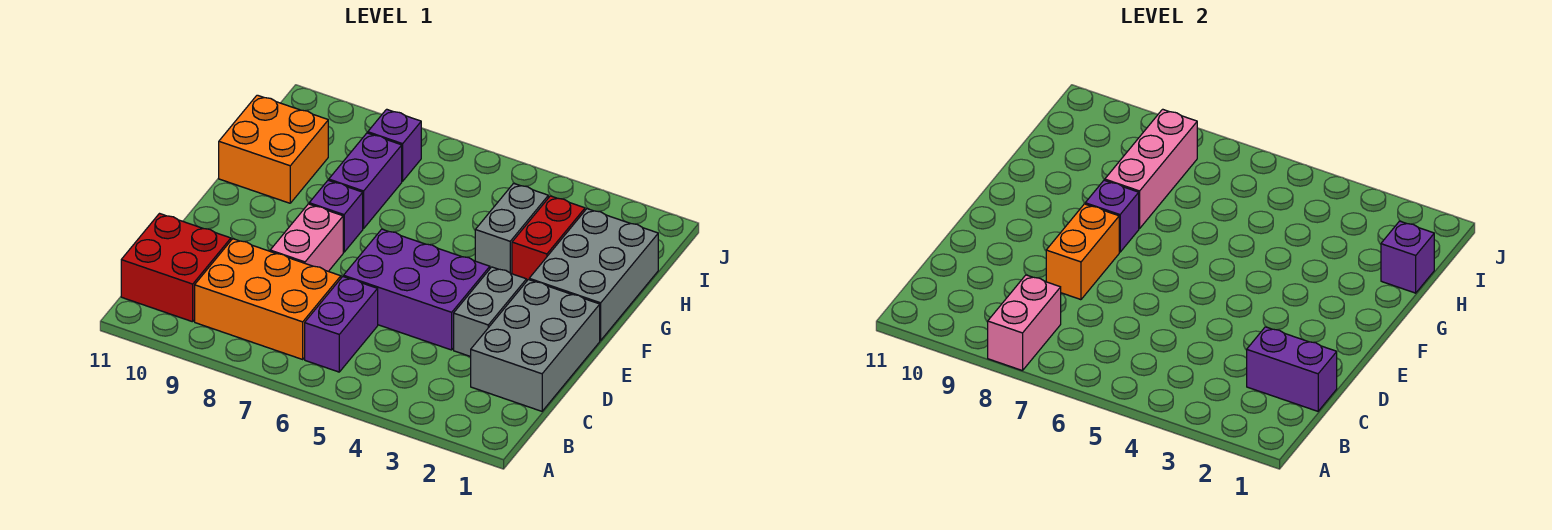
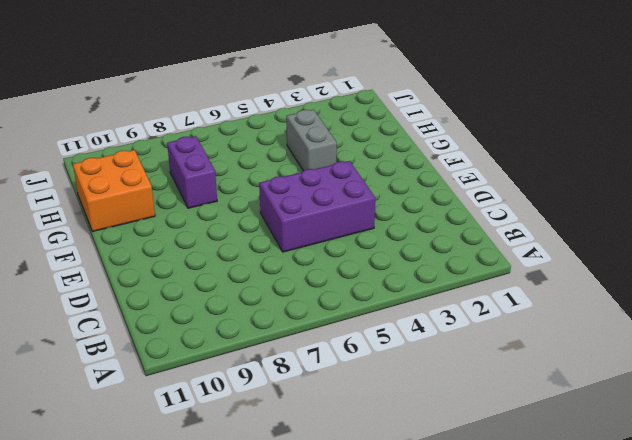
none -> purple brick B6:C6 level 1
none -> orange brick B7:C9 level 1
none -> red brick B10:C11 level 1

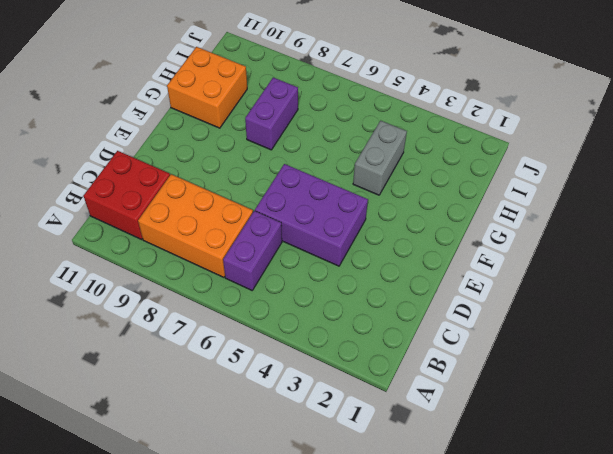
none -> grey brick C1:E2 level 1
none -> grey brick D3:E3 level 1
none -> pink brick D8:E8 level 1

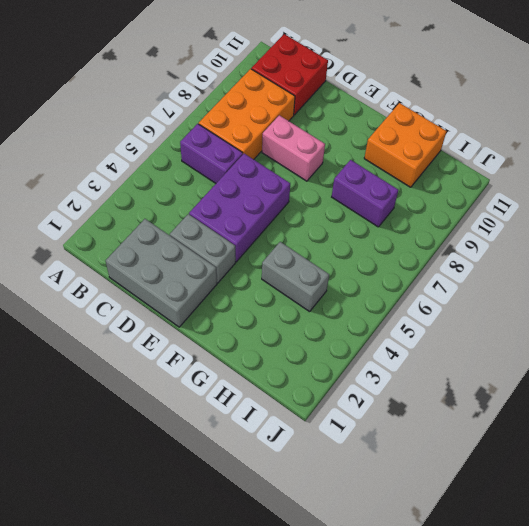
none -> grey brick F1:H2 level 1
none -> purple brick F8 level 1
none -> red brick G3:H3 level 1

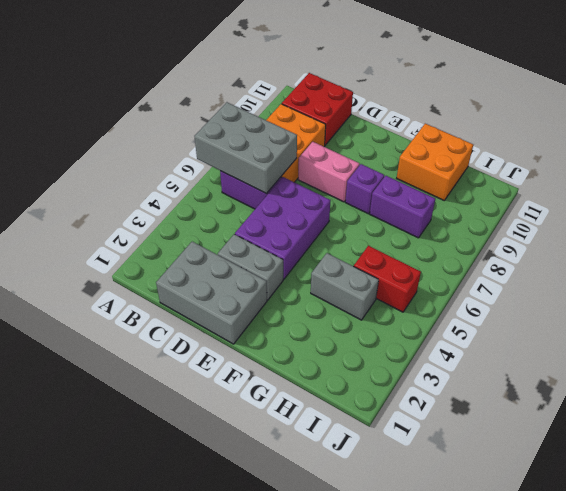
grey brick A6:C7 level 2 -> grey brick F1:H2 level 1
red brick H5:I5 level 1 -> red brick G3:H3 level 1
none -> purple brick I8 level 1
none -> pink brick A8:B8 level 2
none -> purple brick C1:C2 level 2

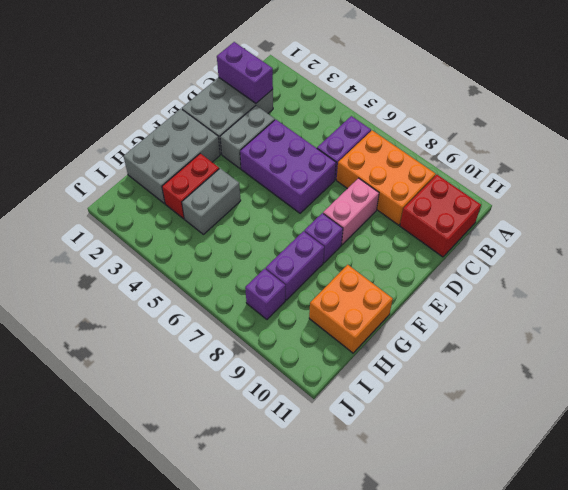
none -> pink brick A8:B8 level 2
none -> orange brick D8:E8 level 2
none -> purple brick F8 level 2

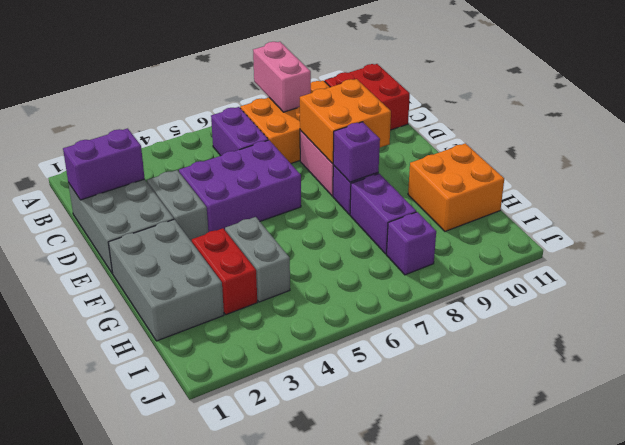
orange brick D8:E9 level 2 -> orange brick D8:E8 level 2
none -> pink brick G8:I8 level 2
none -> purple brick H1 level 2

